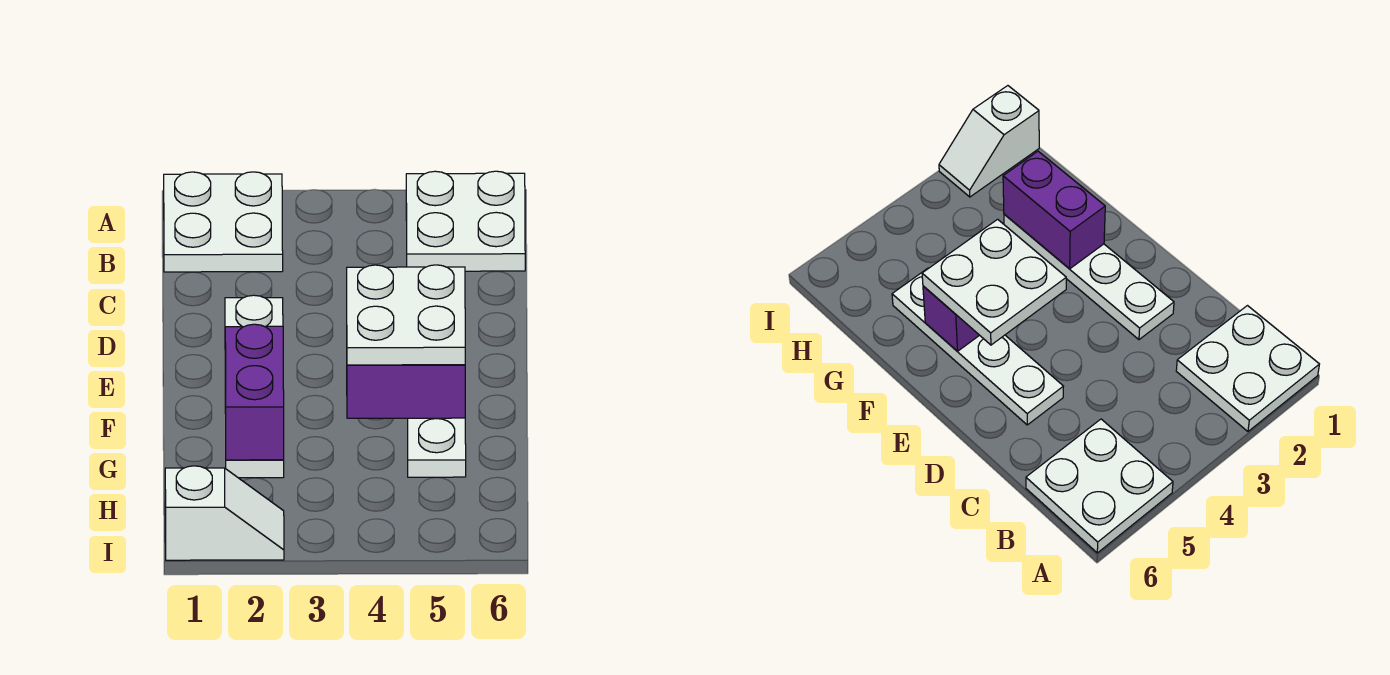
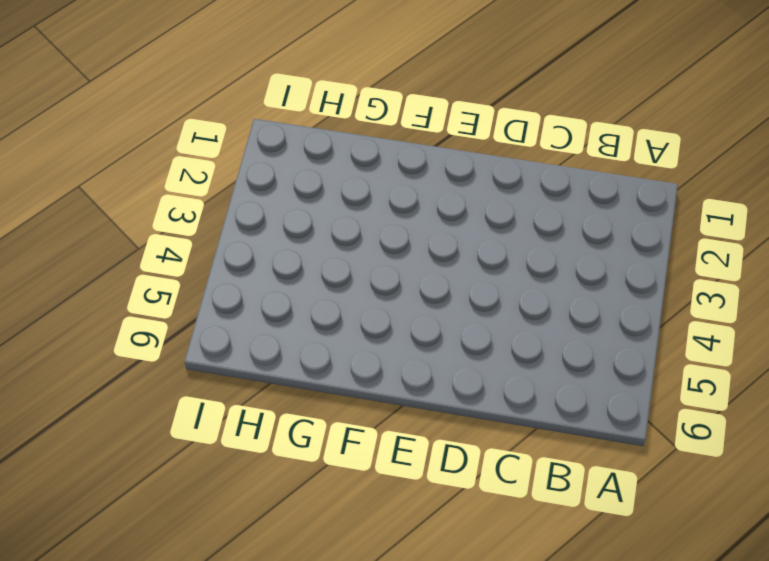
none -> white plate A1:B2 level 1
none -> white plate A5:B6 level 1

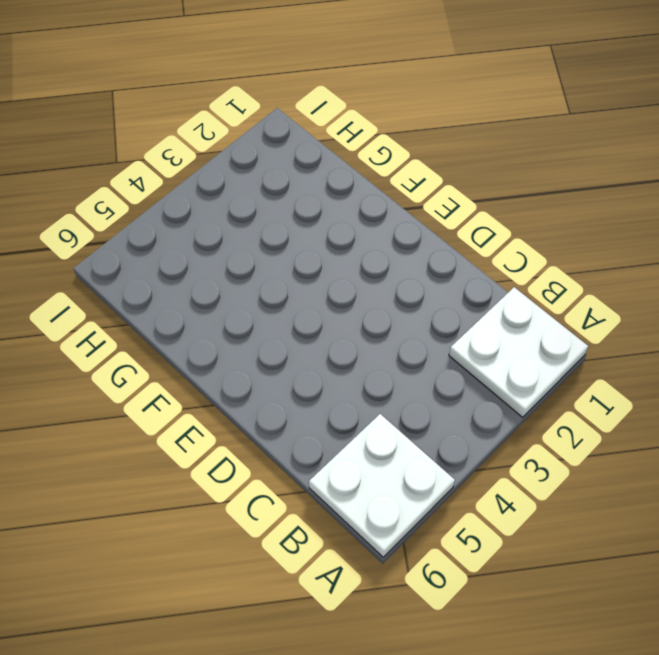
none -> white plate D2:G2 level 1
none -> white plate D5:G5 level 1

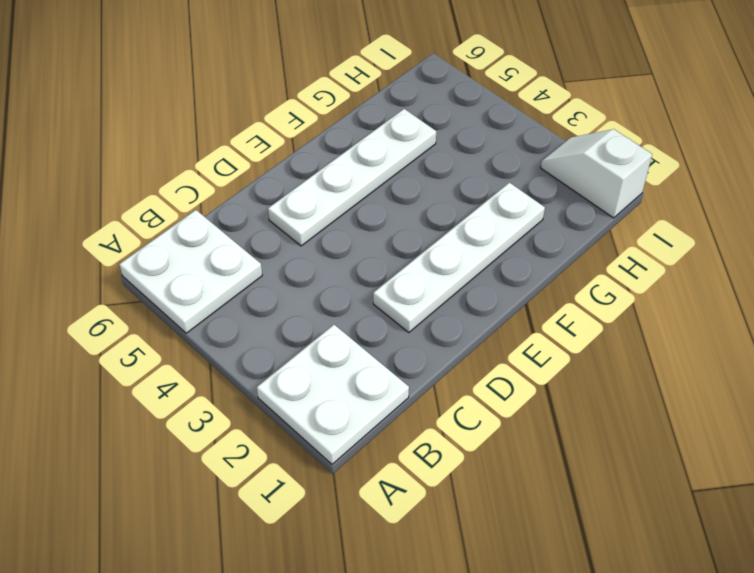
none -> purple brick F2:G2 level 2
none -> purple brick F4:F5 level 2

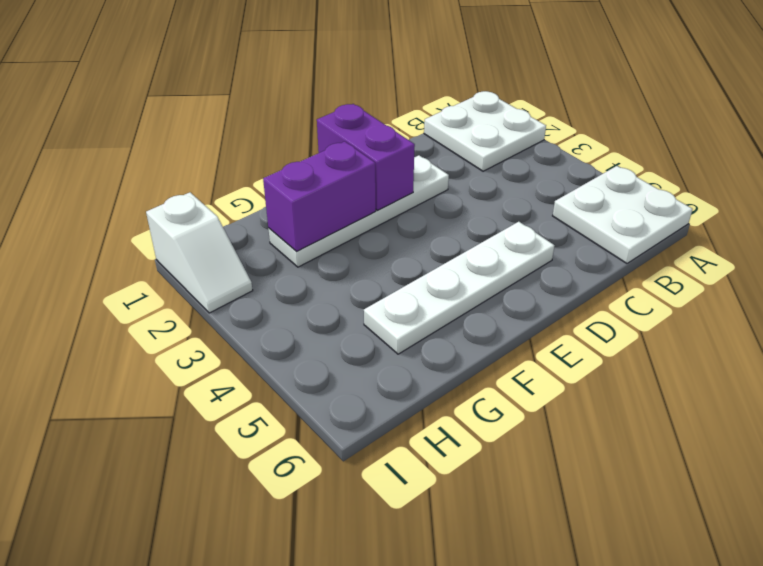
purple brick E1:E2 level 2 -> purple brick F4:F5 level 2
none -> white plate E4:F5 level 3

